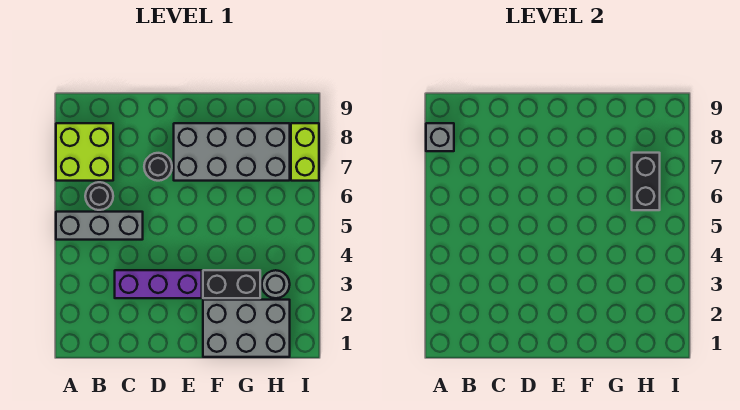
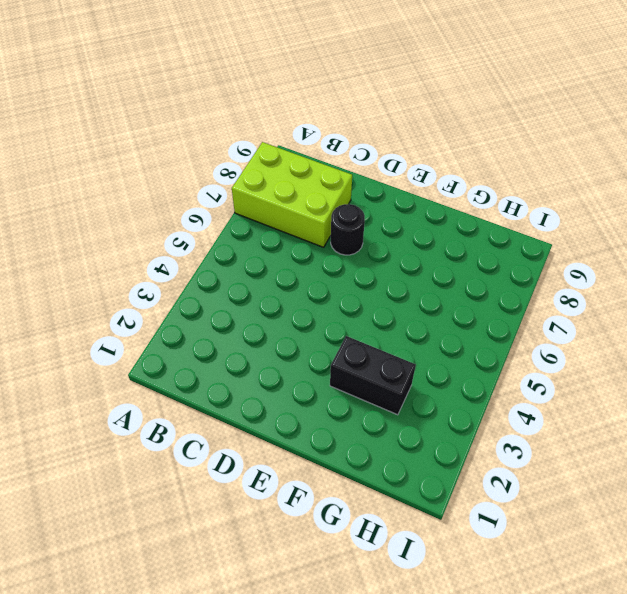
lime brick A7:C8 level 1 -> lime brick A7:B8 level 1
none -> grey brick A5:C5 level 1
none -> black round brick B6 level 1
none -> purple brick C3:E3 level 1

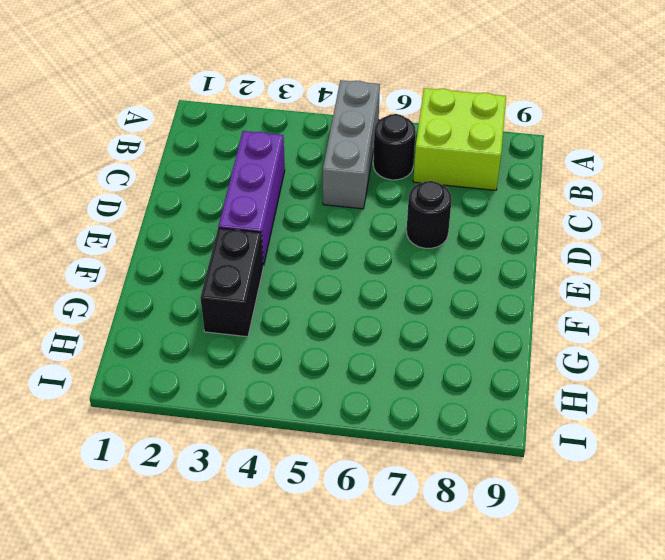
none -> grey brick E7:H8 level 1
none -> grey brick F1:H2 level 1
none -> grey round brick H3 level 1

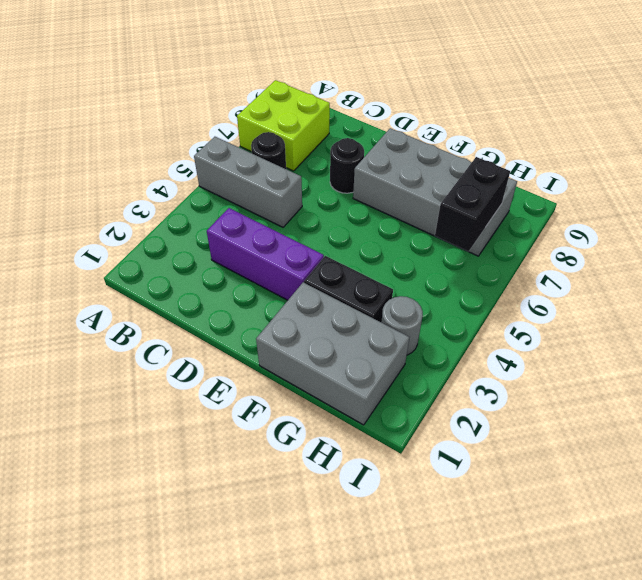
none -> lime brick I7:I8 level 1
none -> grey brick A8 level 2

